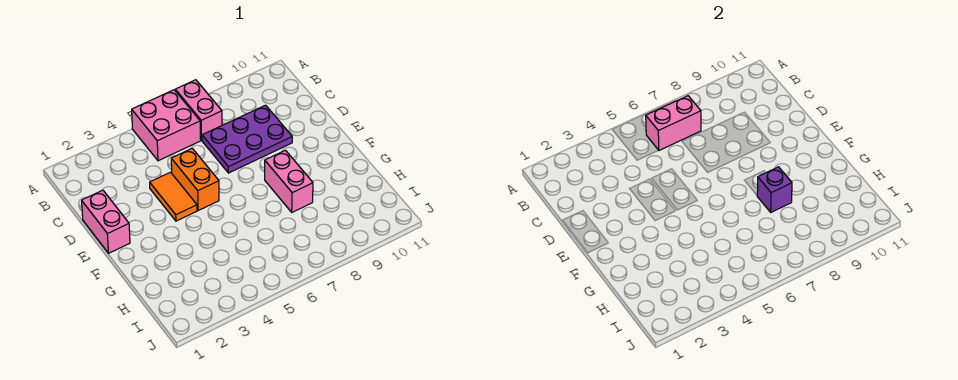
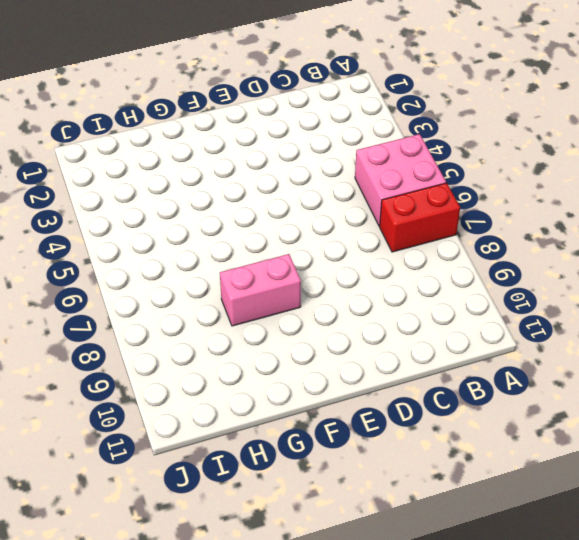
red brick A7:B7 level 1 -> pink brick A7:B7 level 1
none -> purple plate C7:D9 level 1
none -> pink brick D1:E1 level 1

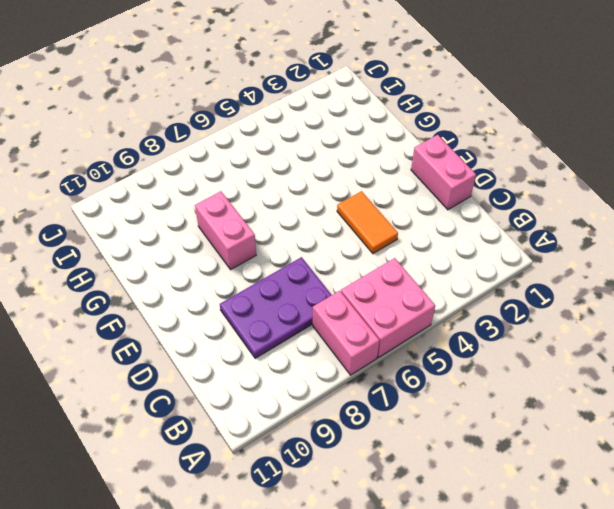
none -> orange brick D5:E5 level 1
none -> pink brick B6:B7 level 2

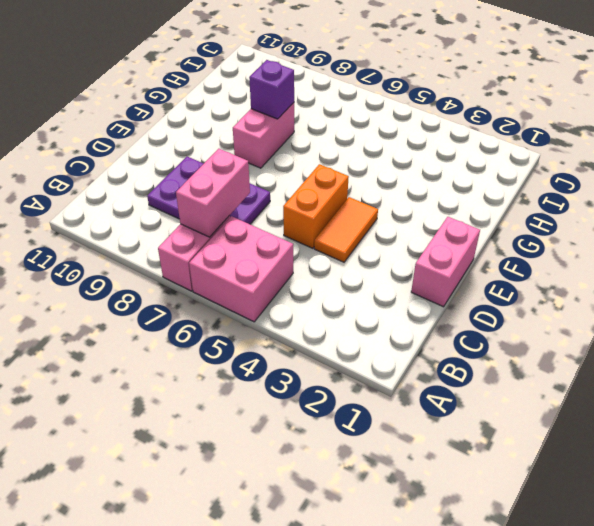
pink brick B7:C7 level 2 -> pink brick B6:B7 level 2

